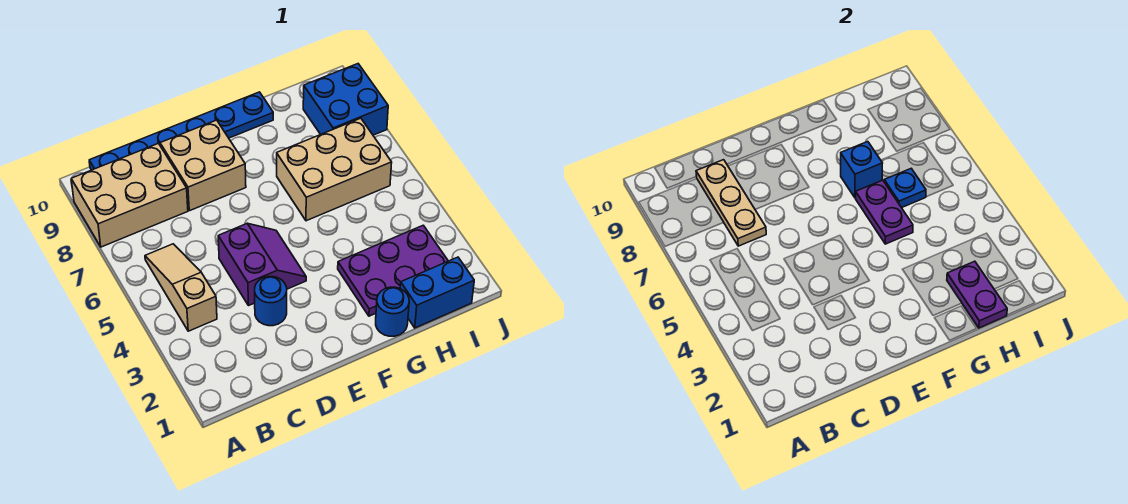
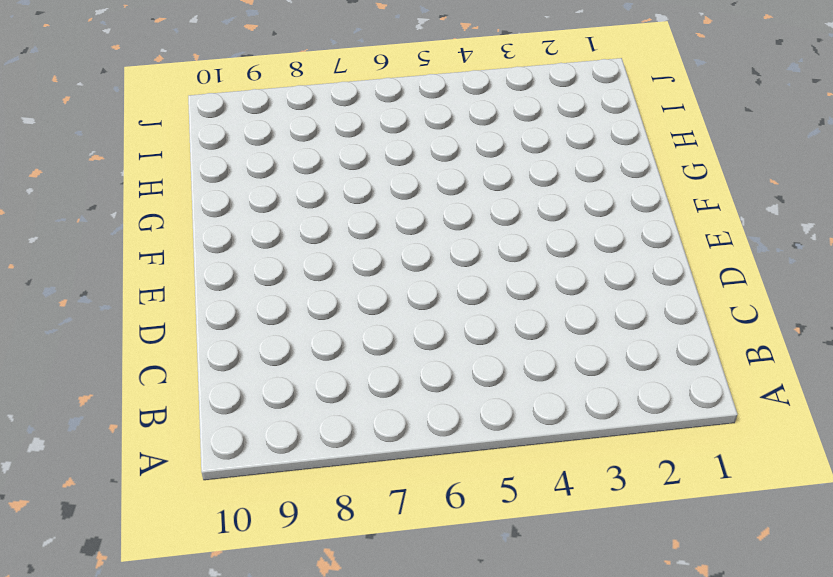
none -> tan brick A8:C9 level 1
none -> tan slope B4:B6 level 1 top 4
none -> blue plate B10:G10 level 1

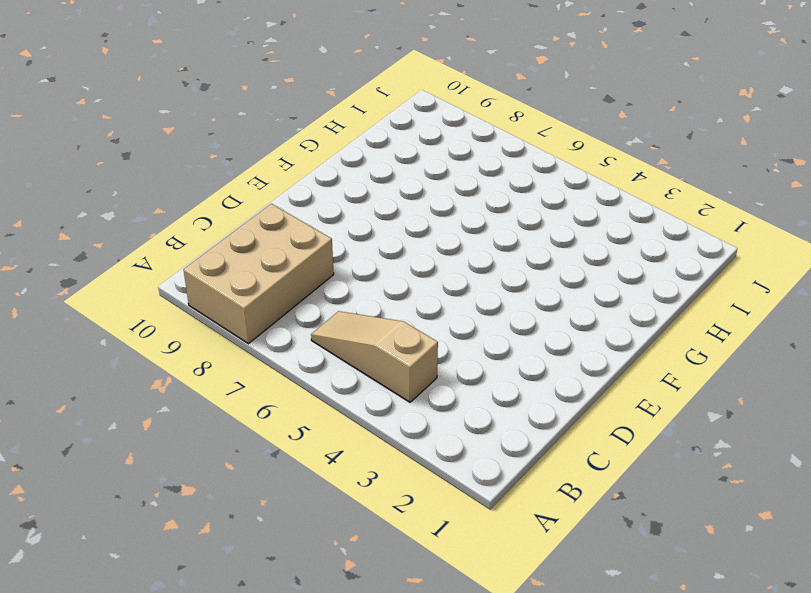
none -> blue plate B10:G10 level 1
none -> blue round brick D3 level 1
none -> purple slope D4:E5 level 1 top D

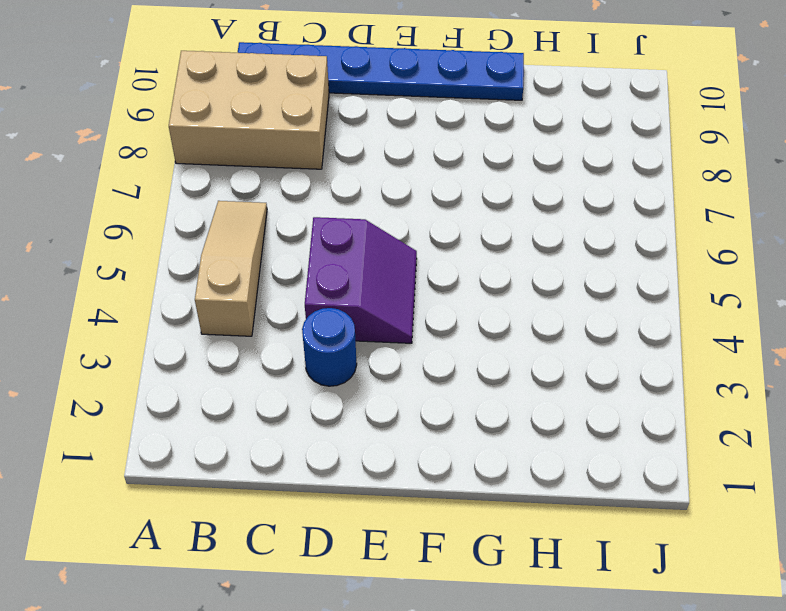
none -> tan brick D8:E9 level 1
none -> blue round brick G1 level 1
none -> purple plate G2:I3 level 1

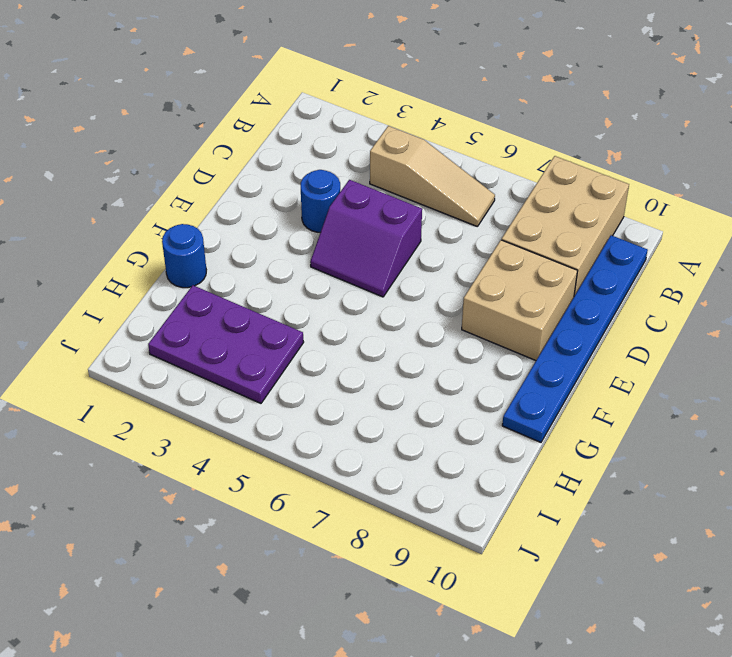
purple plate H2:I4 level 1 -> purple plate G2:I3 level 1
none -> tan brick G6:I7 level 1
none -> blue brick H1:I1 level 1
none -> blue brick I8:J9 level 1

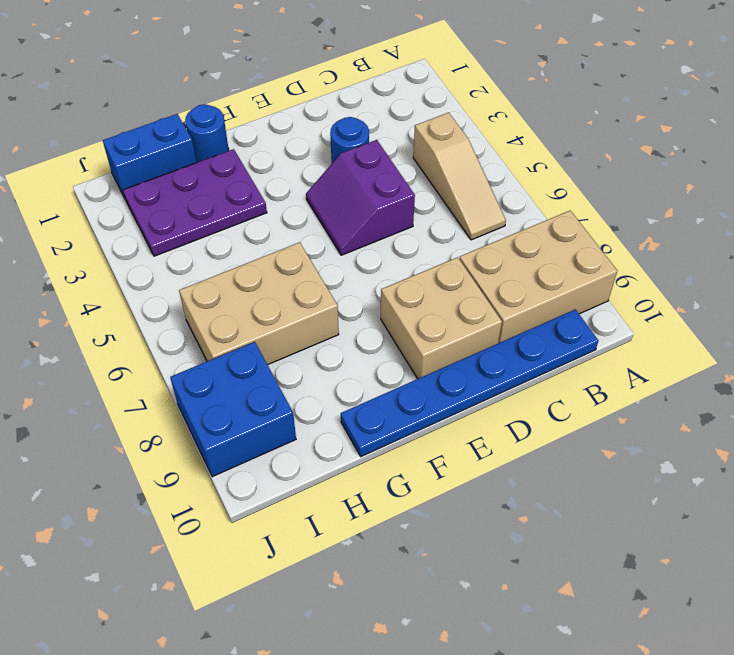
none -> tan plate C7:C9 level 2
none -> purple plate G5:G6 level 2
none -> blue brick G7 level 2

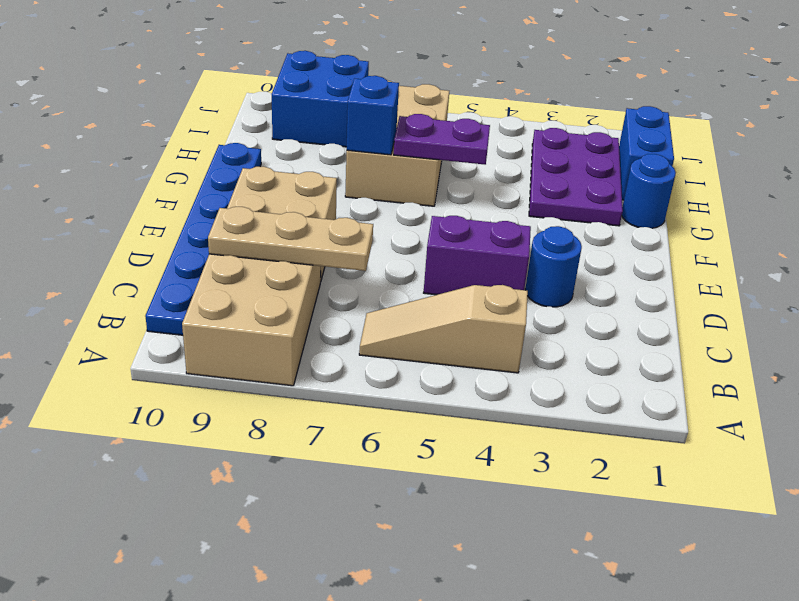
none -> purple plate H1:H2 level 2
none -> blue plate H6 level 2

